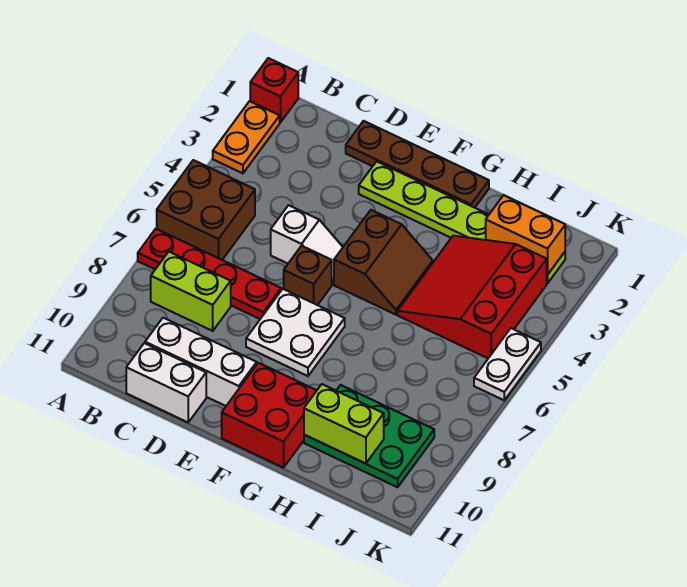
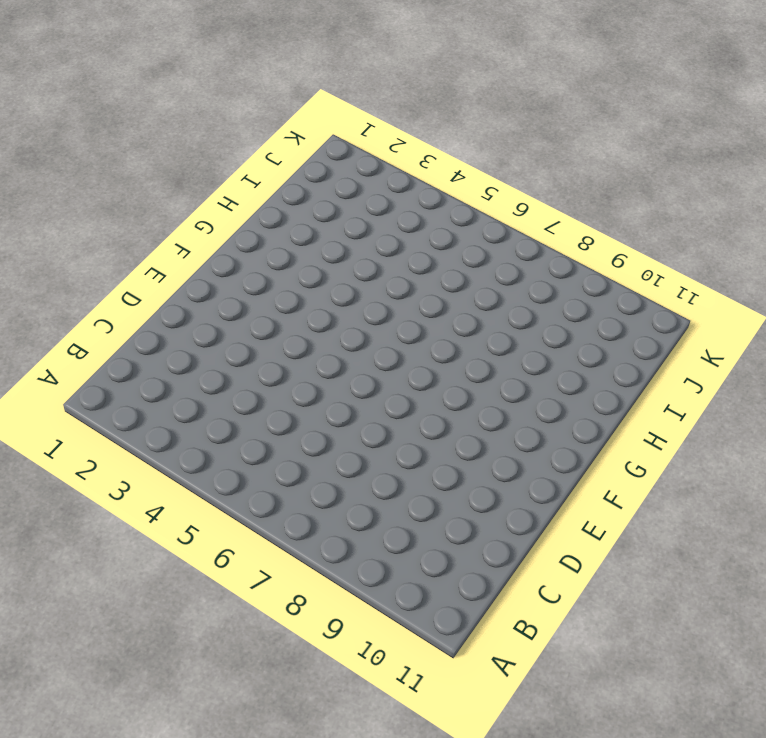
none -> red brick A1 level 1
none -> orange plate A2:A3 level 1
none -> brown brick A5:B6 level 1

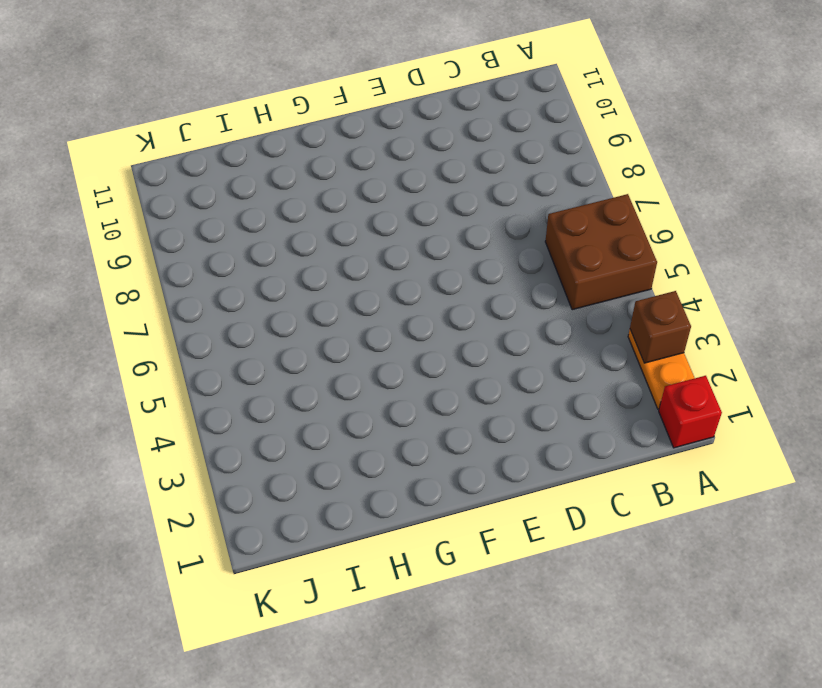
brown brick A3 level 2 -> brown brick E6 level 1
none -> red plate A7:D7 level 1
none -> lime brick B8:C8 level 1
none -> white brick C10:E10 level 1

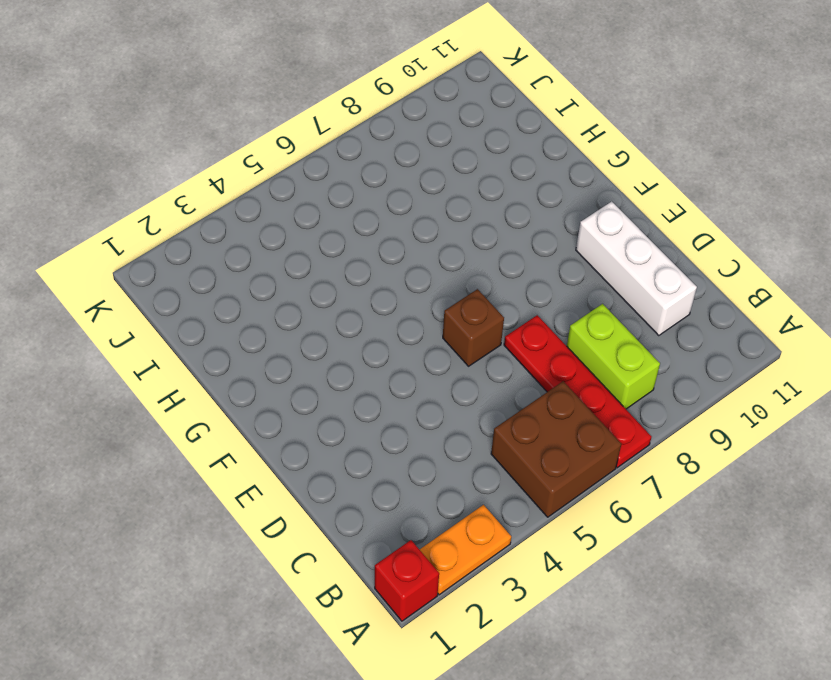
none -> white brick C11:D11 level 1
none -> brown plate D1:G1 level 1
none -> white slope D5:E5 level 1 top D

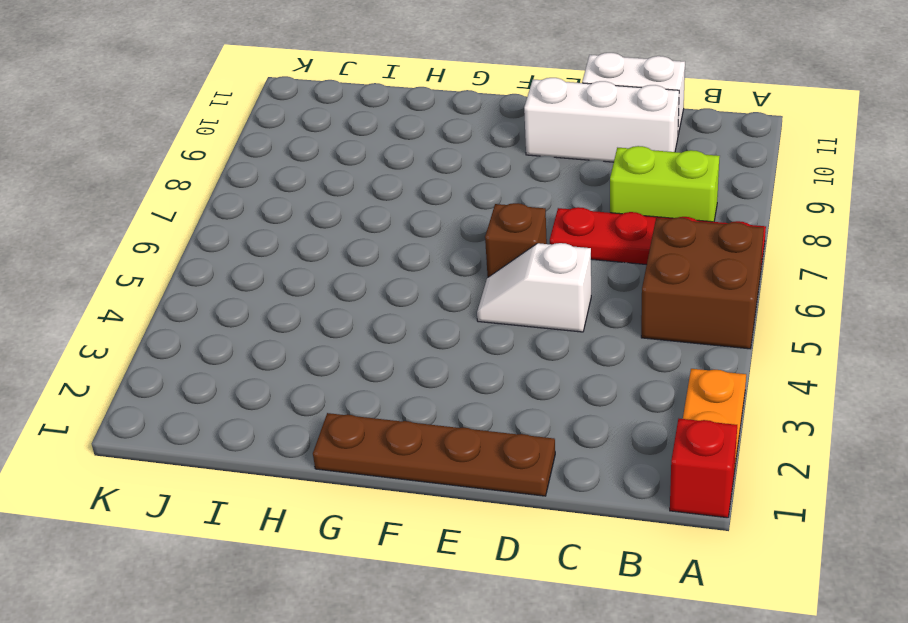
none -> lime plate E2:J2 level 1
none -> white plate E7:F8 level 1
none -> brown slope F4:G5 level 1 top F

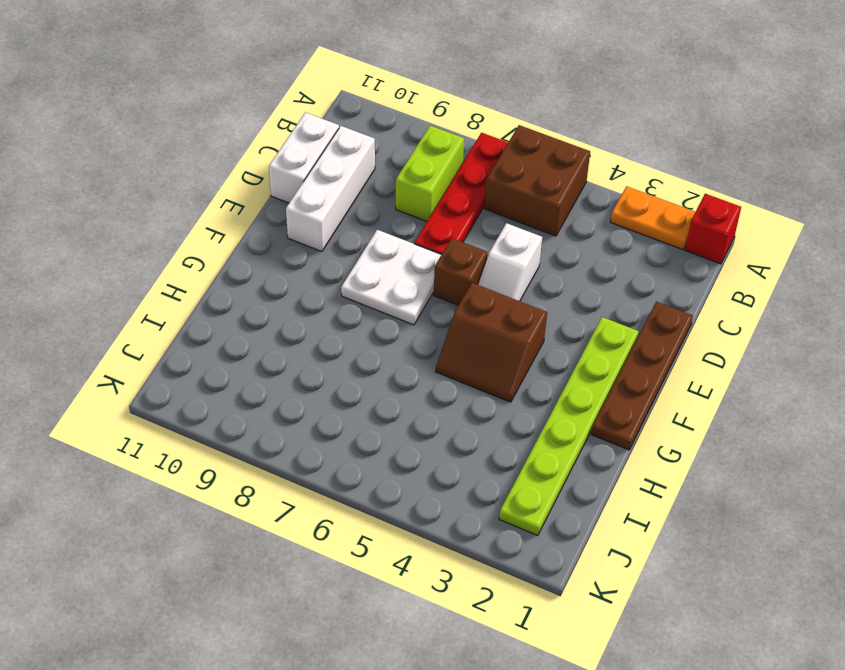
none -> red brick F10:G11 level 1
none -> red slope H3:J5 level 1 top J
none -> green plate H9:J10 level 1

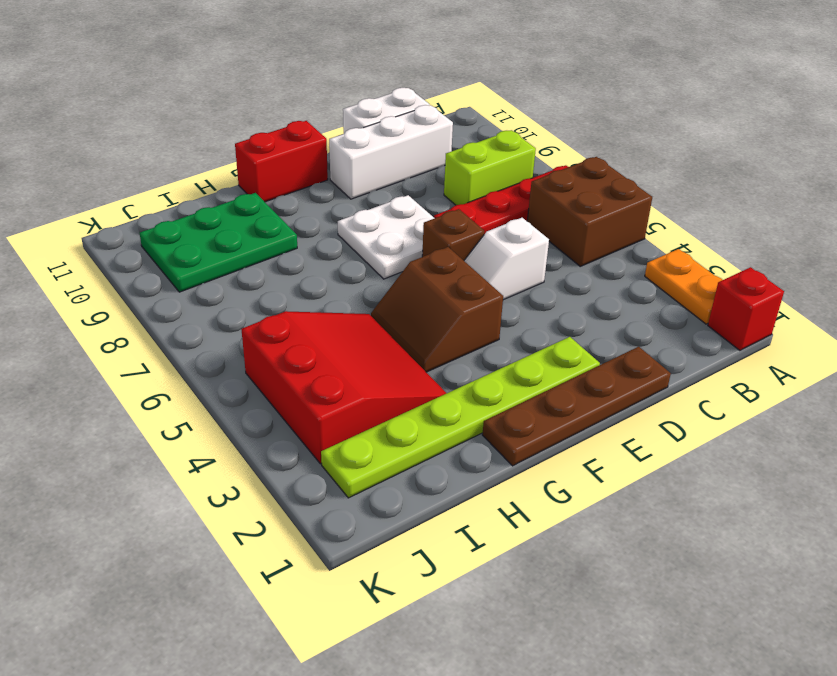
red brick F11:G11 level 1 -> red brick F10:G11 level 1
none -> white plate K5:K6 level 1
none -> lime brick H10:I10 level 2
none -> orange brick I2:J2 level 2

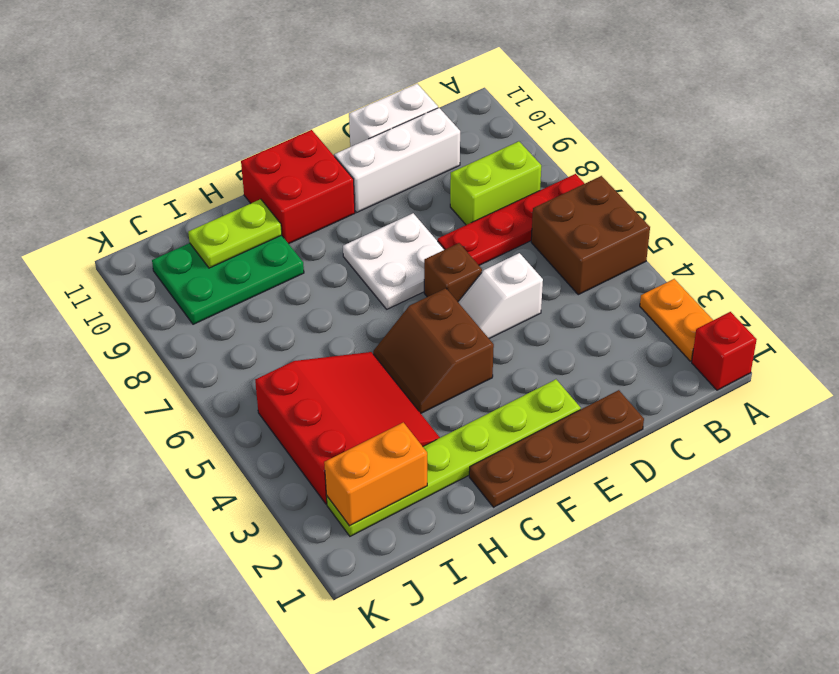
lime plate H10:I10 level 2 -> lime brick H10:I10 level 2
none -> white plate K5:K6 level 1

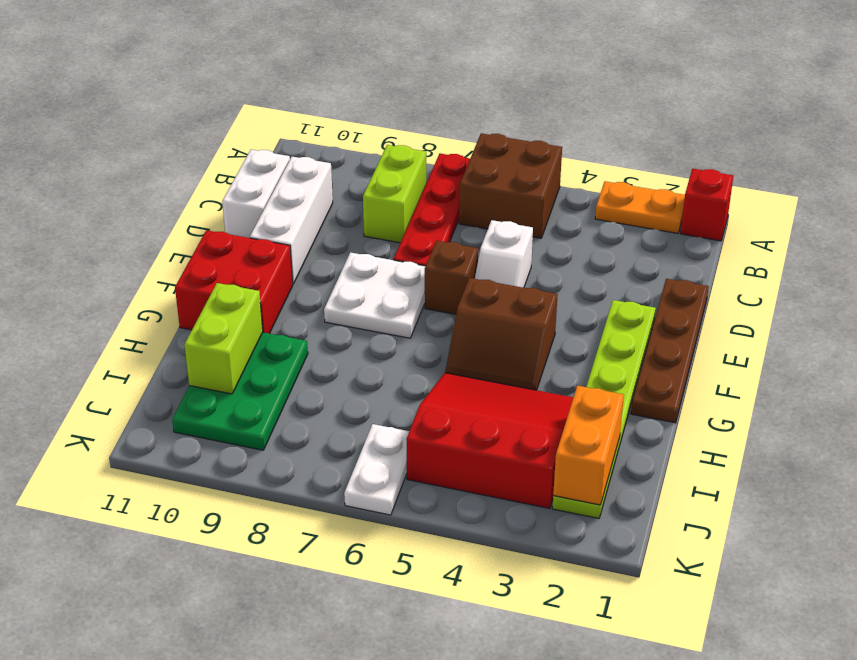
white plate J6:K6 level 1 -> white plate K5:K6 level 1

